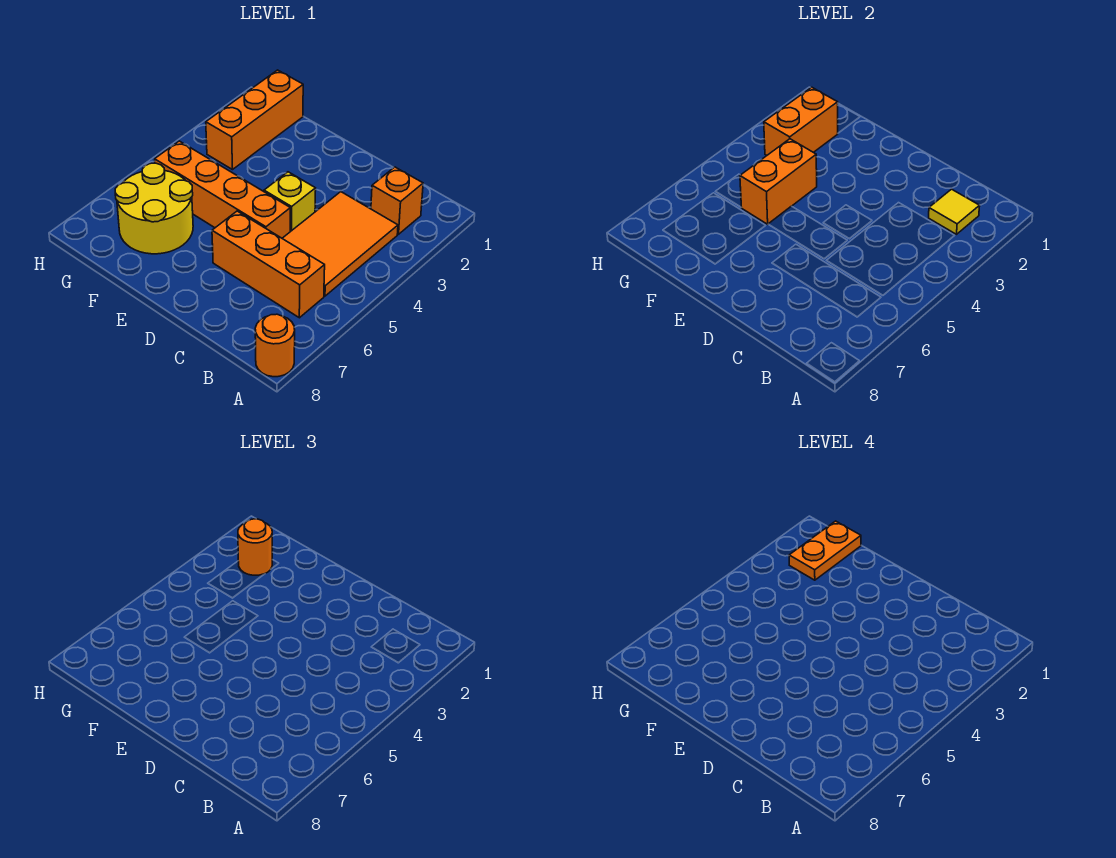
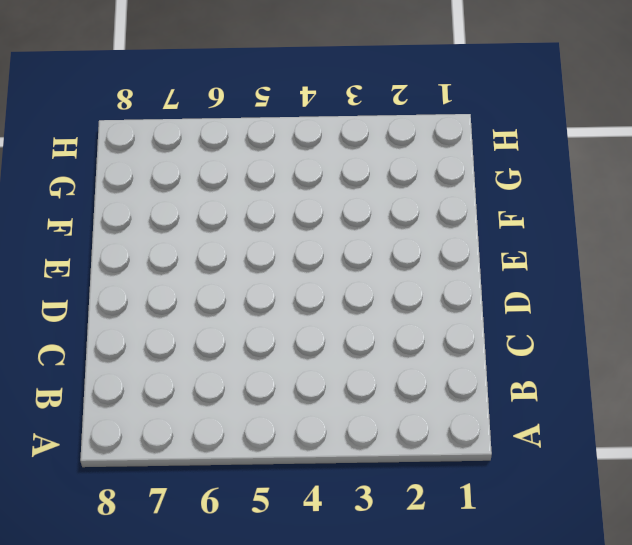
none -> orange round brick A8 level 1
none -> orange brick B2 level 1
none -> orange tile B3:C5 level 1

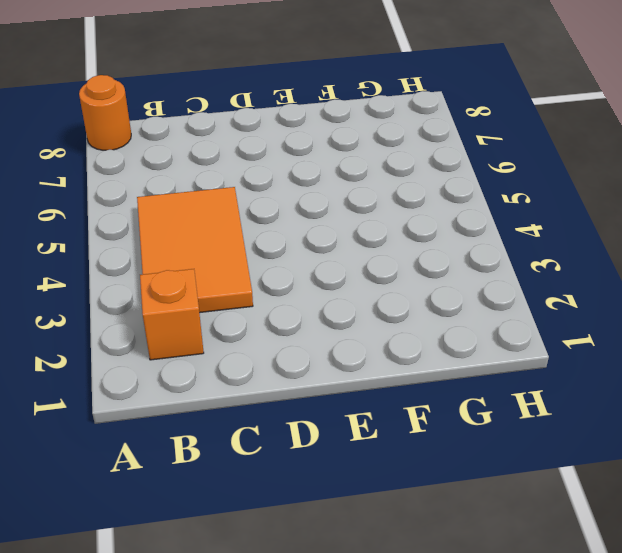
none -> orange brick B6:D6 level 1
none -> yellow brick D4 level 1
none -> orange brick D5:G5 level 1

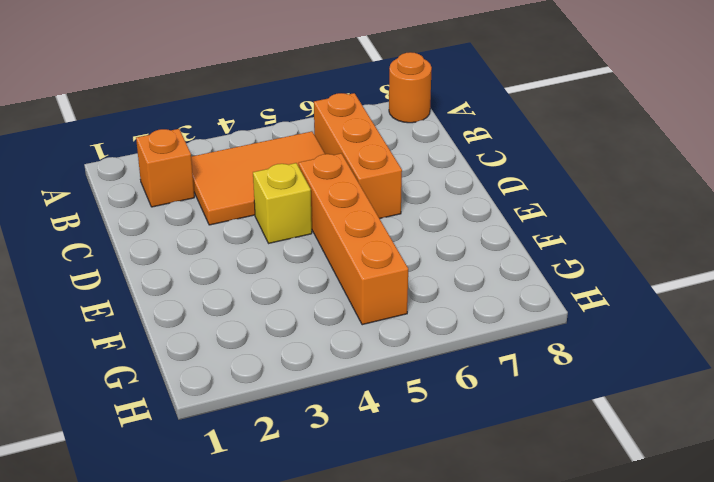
none -> yellow round brick F6:G7 level 1
none -> orange brick G1:G3 level 1
none -> yellow tile B2 level 2

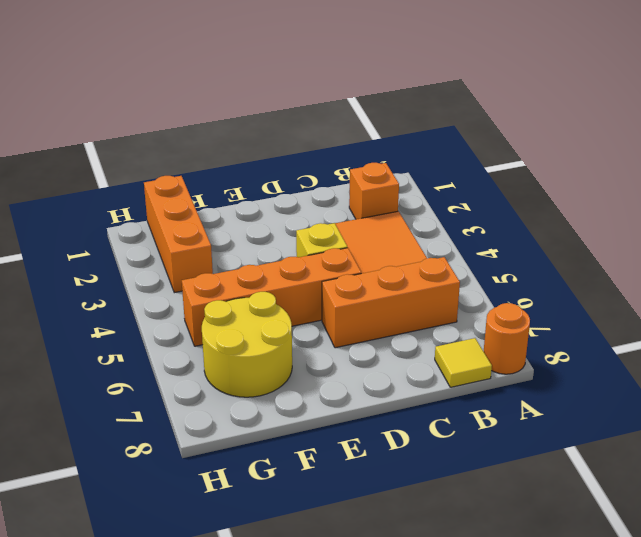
yellow tile B8 level 1 -> yellow tile B2 level 2
none -> orange brick F4:F5 level 2
none -> orange brick G2:G3 level 2
none -> orange round brick G2 level 3

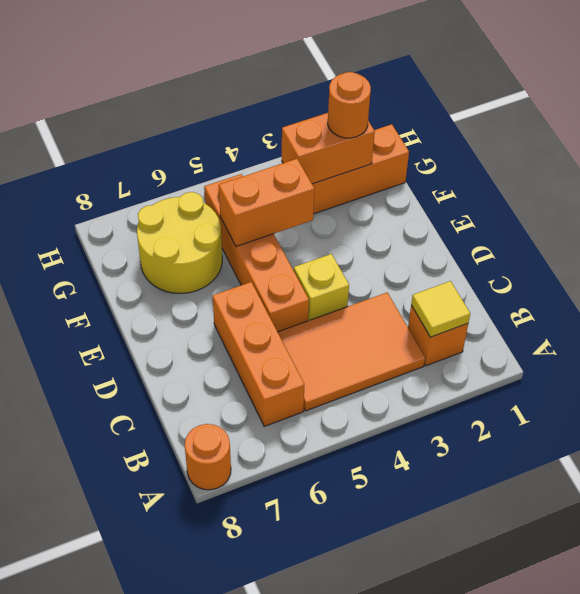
none -> orange plate G1:G2 level 4

